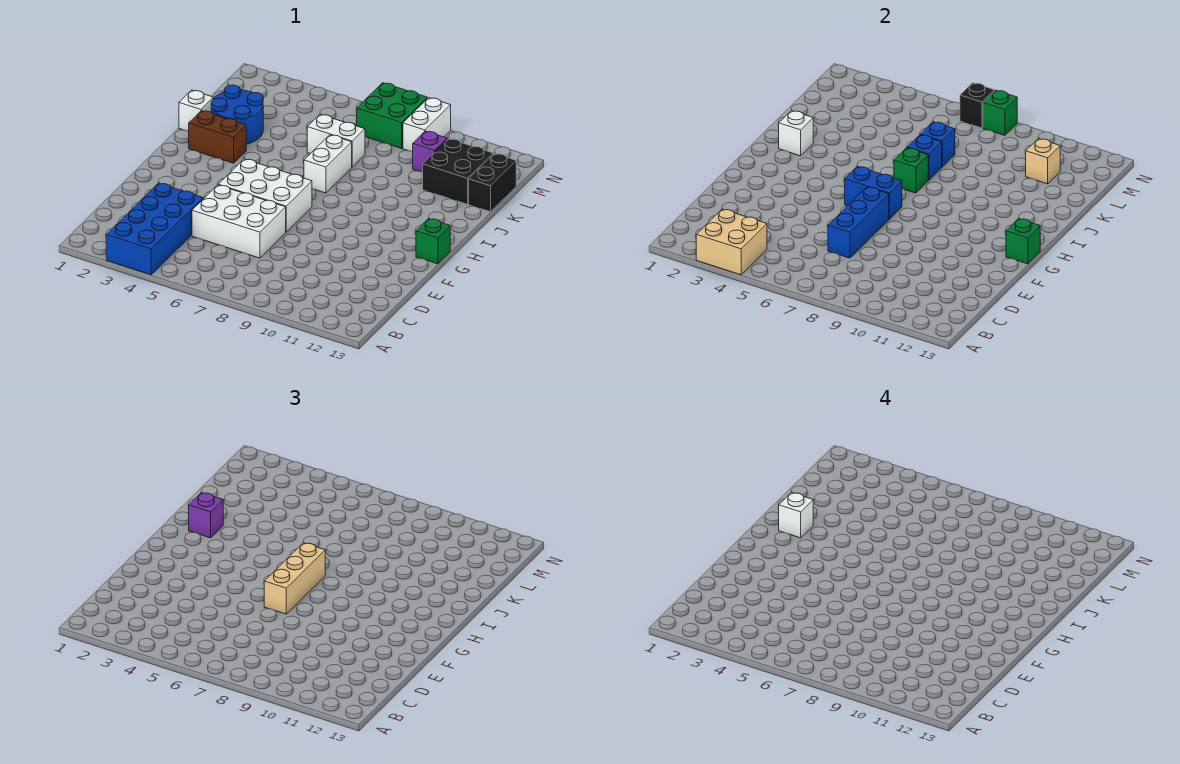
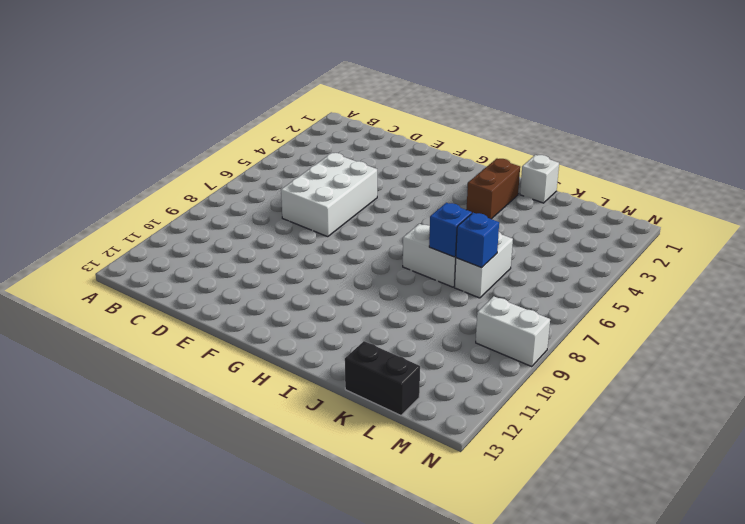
none -> blue brick A3:D4 level 1
none -> white brick F5:G7 level 1
none -> green brick G13 level 1

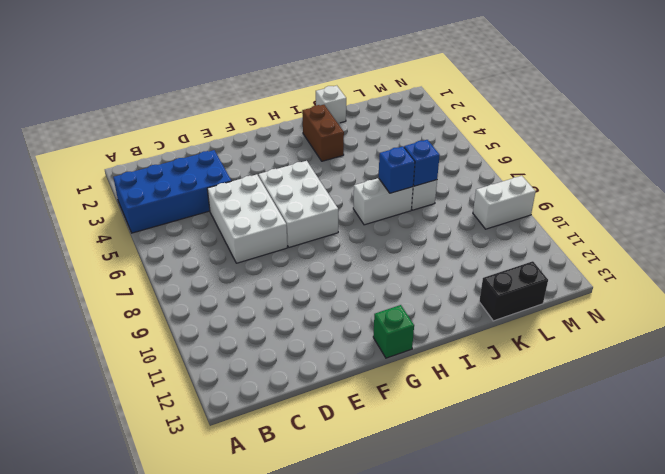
none -> blue round brick J2:K3 level 1
none -> black brick K11:L12 level 1
none -> purple brick L10 level 1

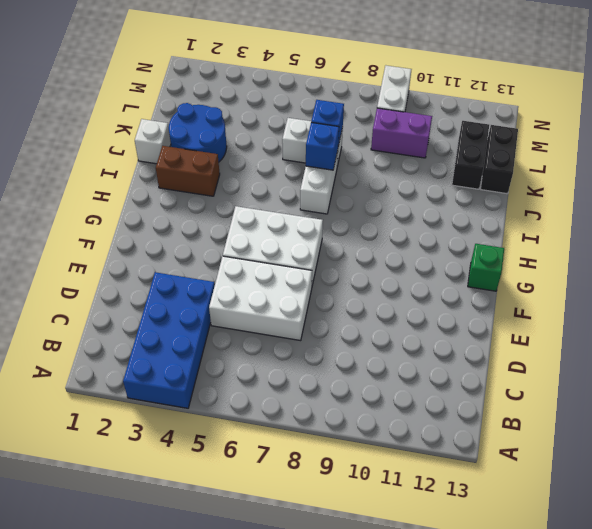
black brick K12:L12 level 1 -> black brick K11:L12 level 1
purple brick L9:L10 level 1 -> purple brick L10 level 1
none -> green brick M7:N8 level 1
none -> tan brick A3:B4 level 2
none -> blue brick D7:F7 level 2

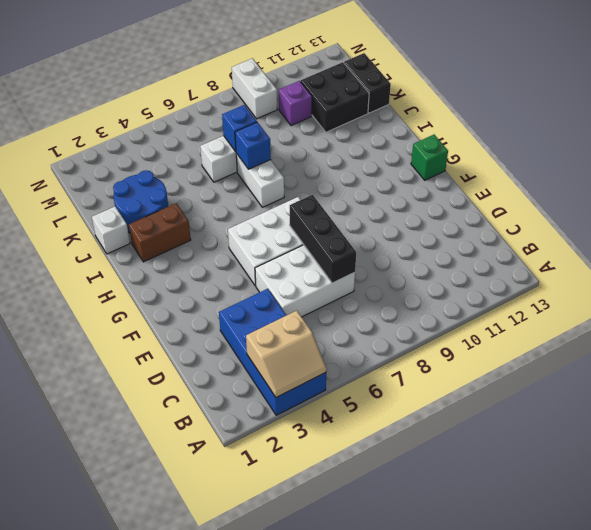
tan slope A3:B4 level 2 top B -> tan brick A3:B4 level 2
black brick D7:F7 level 2 -> blue brick D7:F7 level 2
none -> green brick M7:N8 level 1
none -> blue brick G6:G7 level 2
none -> green brick G13 level 2

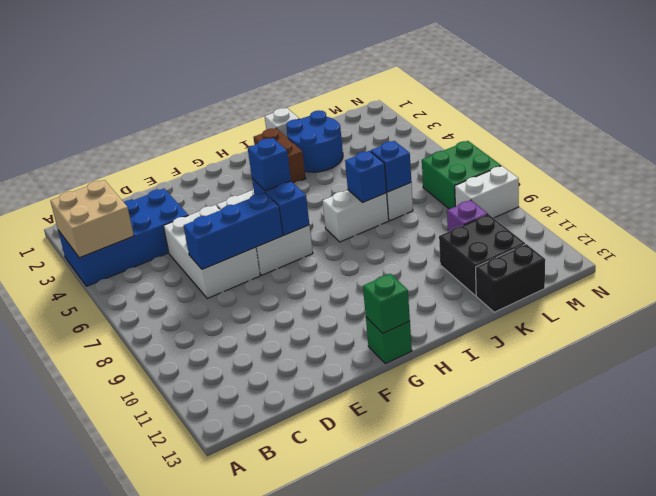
blue brick G6 level 3 -> none
none -> white brick I2 level 2
none -> green brick I7 level 2
none -> tan brick L11 level 2

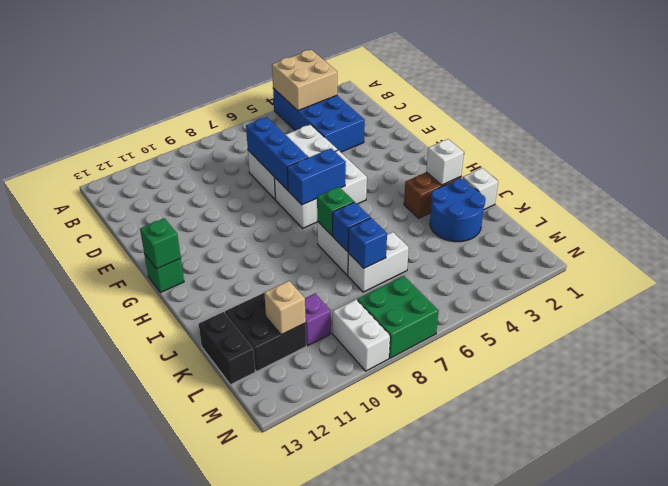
none -> black brick N7 level 2
none -> green brick N8 level 2
none -> tan brick F7:H7 level 3

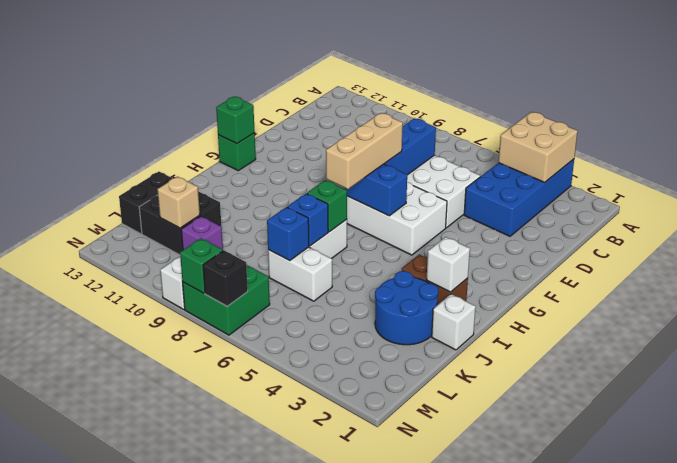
none -> purple brick I2 level 3
none -> white brick I2 level 4

